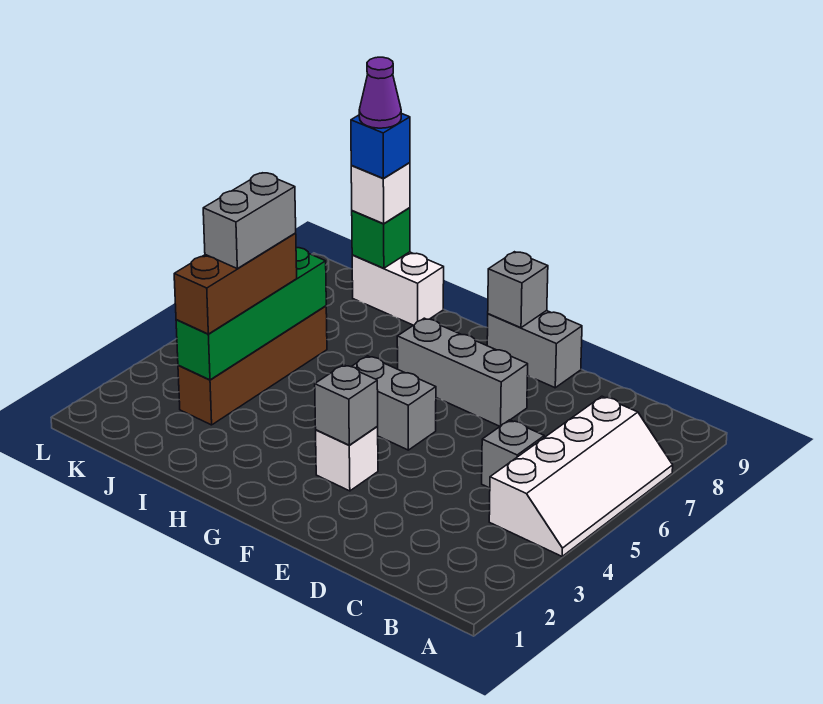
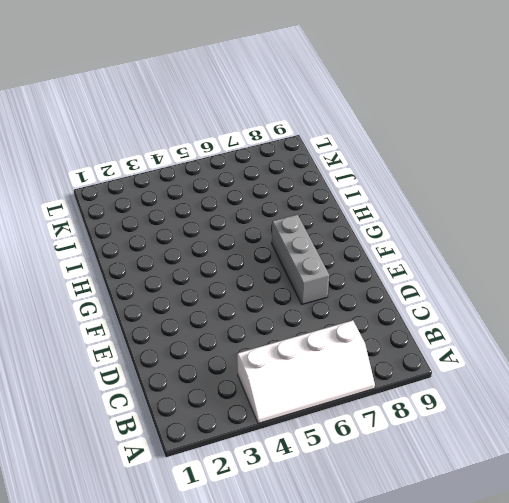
none -> grey brick C5 level 1
none -> grey brick E9:F9 level 1
none -> white brick F3 level 1

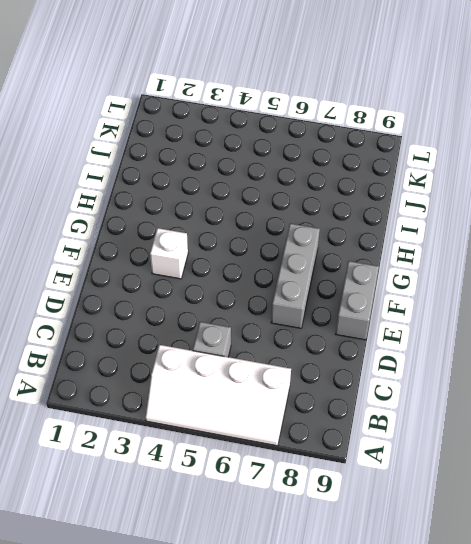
none -> grey brick F5:G5 level 1
none -> white brick I9:J9 level 1
none -> brown brick J3:J6 level 1

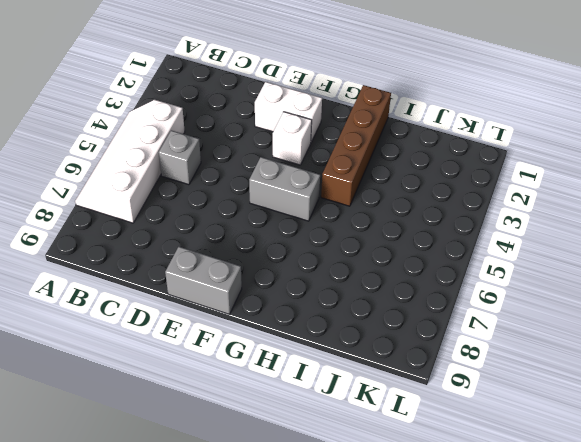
white brick E2:F2 level 1 -> white brick I9:J9 level 1
brown brick H1:H4 level 1 -> brown brick J3:J6 level 1
none -> grey brick E7:G7 level 1
none -> grey brick F3 level 2
none -> grey brick F9 level 2

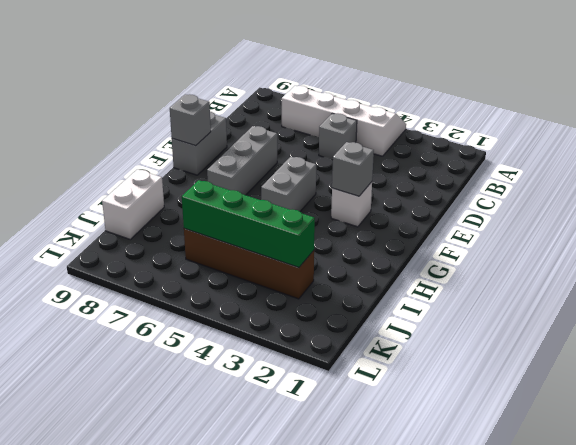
none -> green brick J9 level 2
none -> brown brick J3:J5 level 3
none -> white brick J9 level 3

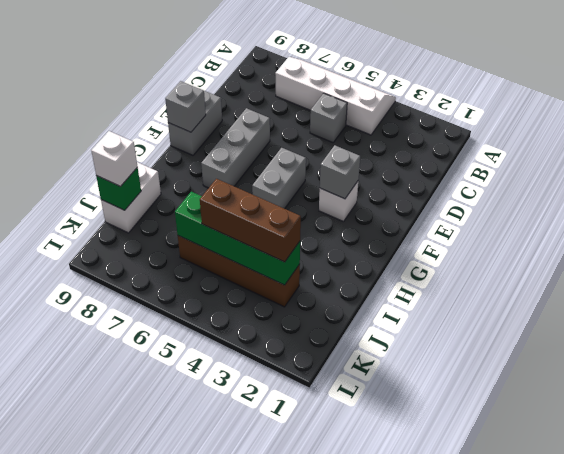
none -> grey brick J4:J5 level 4
none -> blue brick J9 level 4
none -> purple cone J9 level 5

